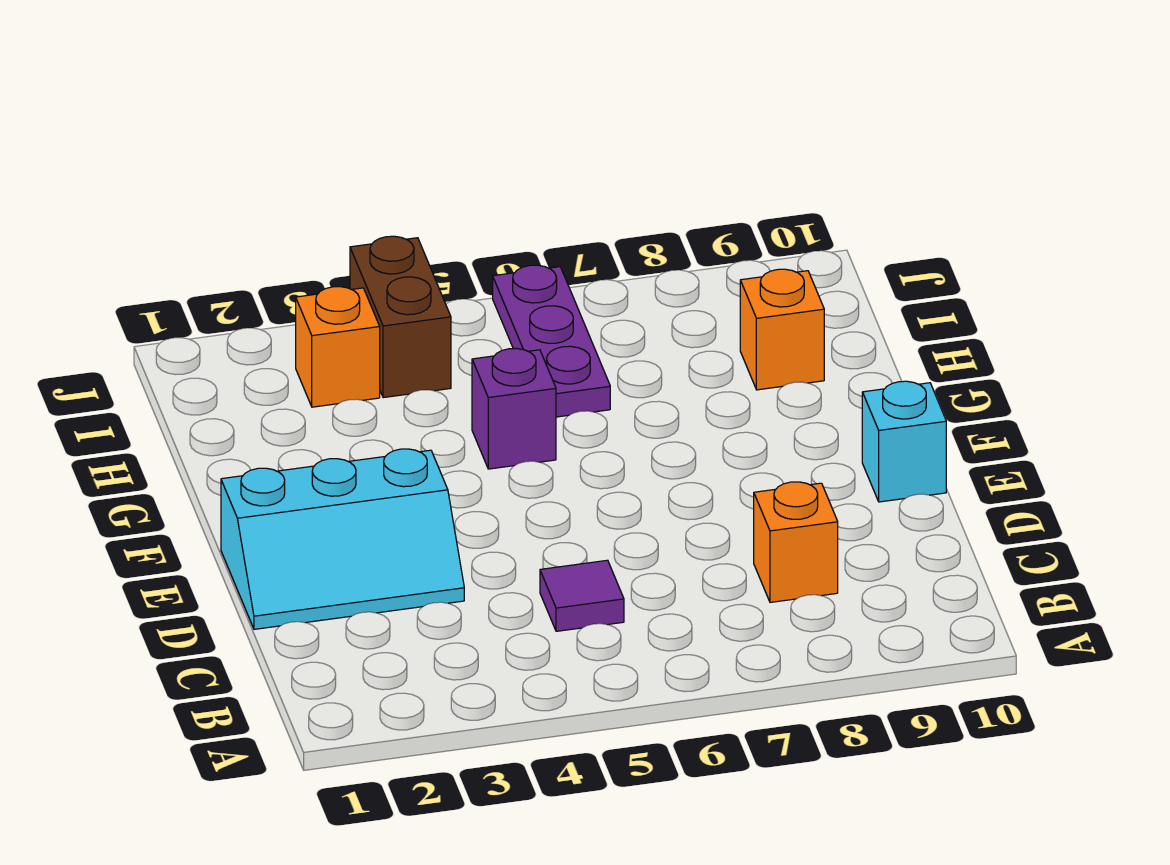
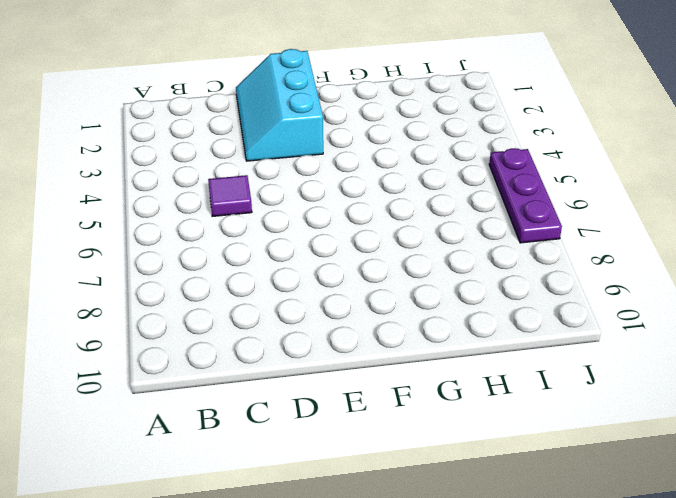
purple plate J5:J7 level 1 -> purple plate H6:J6 level 1
none -> orange brick C8 level 1
none -> cyan brick E10 level 1

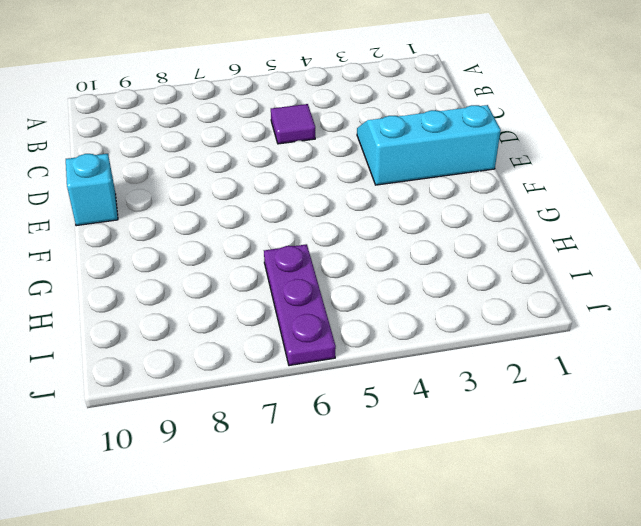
none -> orange brick C8 level 1
none -> purple brick G5 level 1

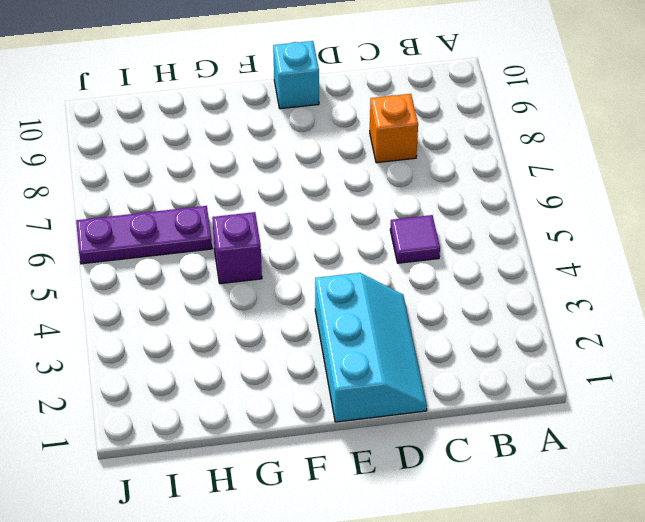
none -> orange brick H9 level 1
none -> orange brick I3 level 1

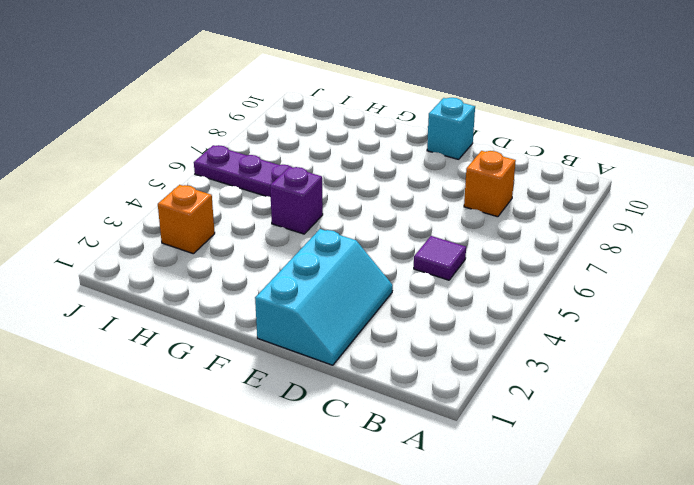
none -> orange brick H9 level 1
none -> brown brick I4:J4 level 1

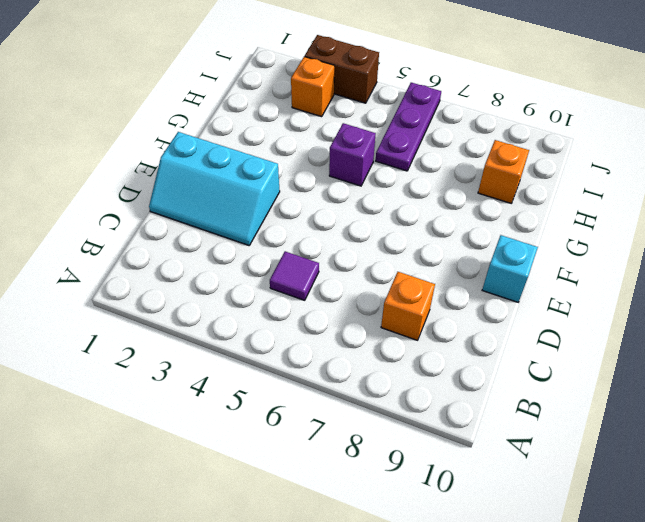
brown brick J3:J4 level 1 -> brown brick I4:J4 level 1

